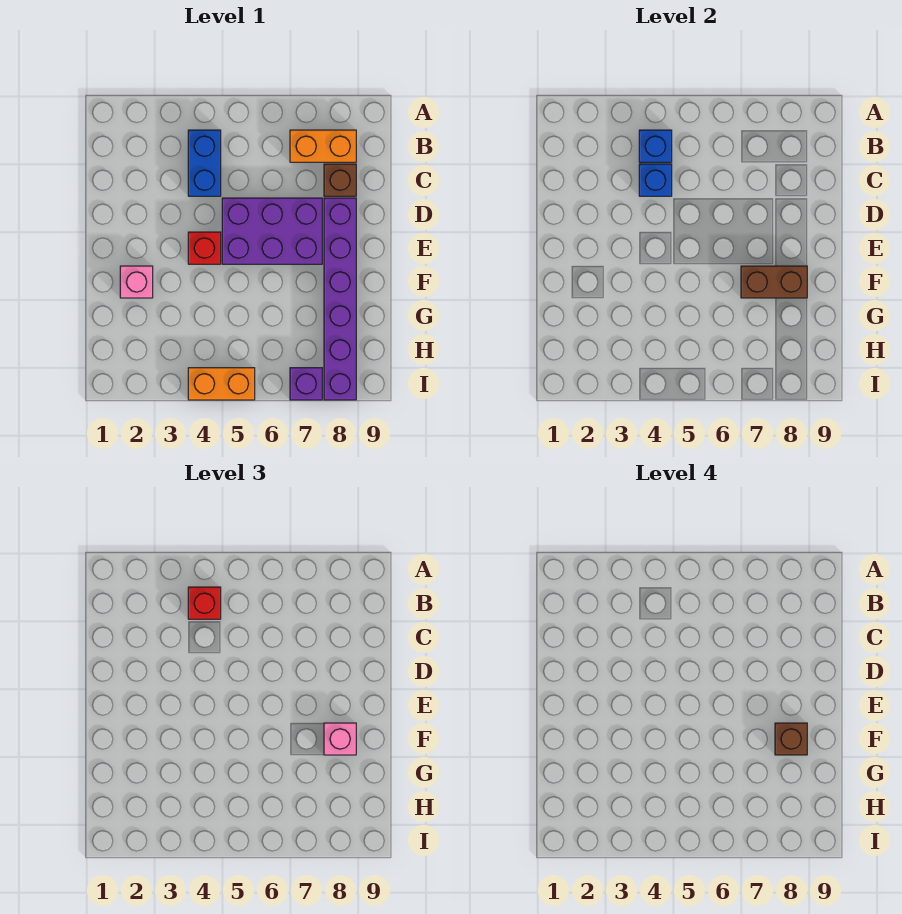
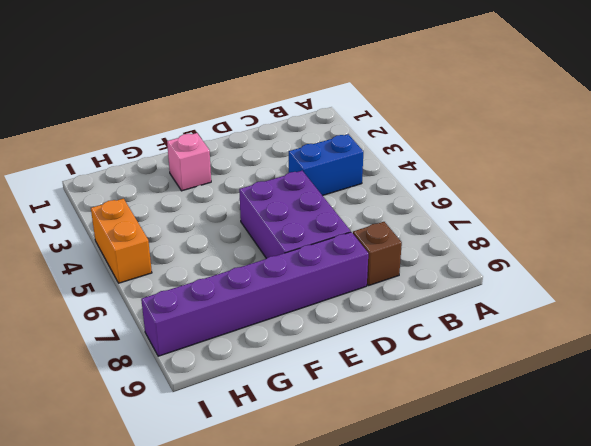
none -> orange brick B7:B8 level 1
none -> red brick E4 level 1
none -> purple brick I7 level 1

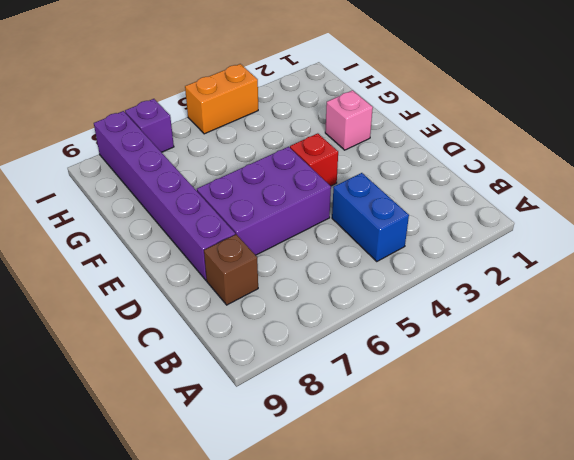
none -> orange brick B7:B8 level 1
none -> blue brick B4 level 2
none -> blue brick C4 level 2

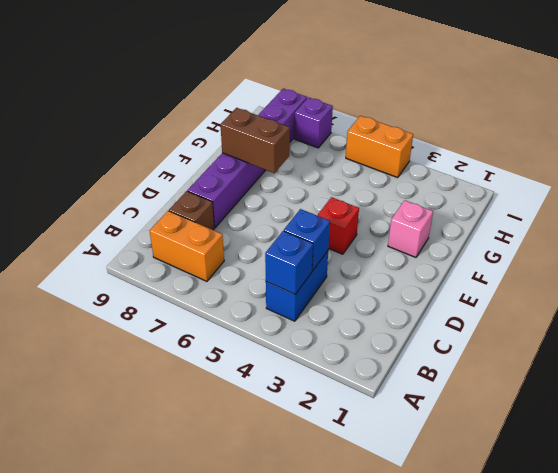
none -> purple brick D5:E7 level 1
none -> red brick B4 level 3
none -> pink brick F8 level 3

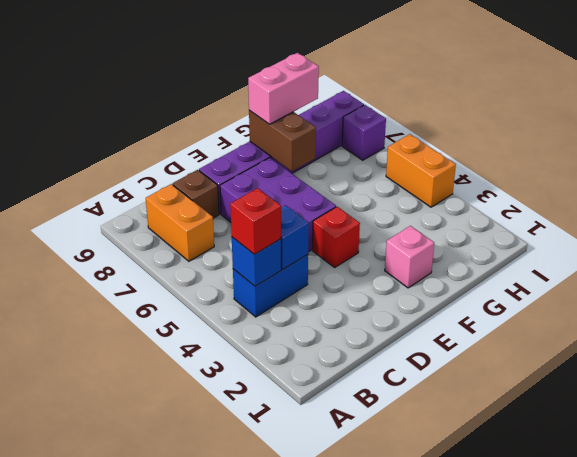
pink brick F8:G8 level 3 -> pink brick F8 level 3
none -> brown brick F8 level 4

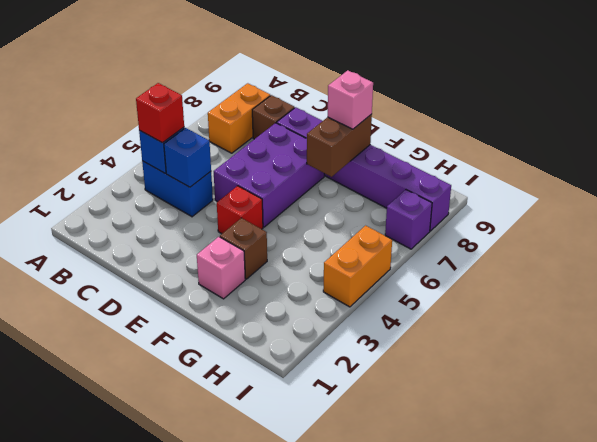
brown brick F3 level 1 -> brown brick F8 level 4

